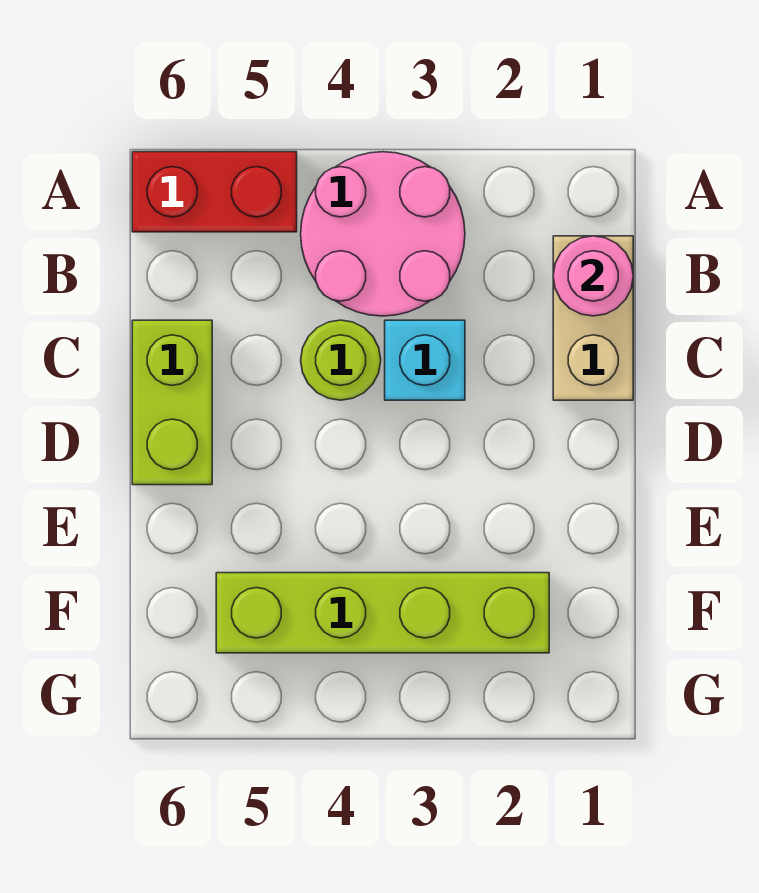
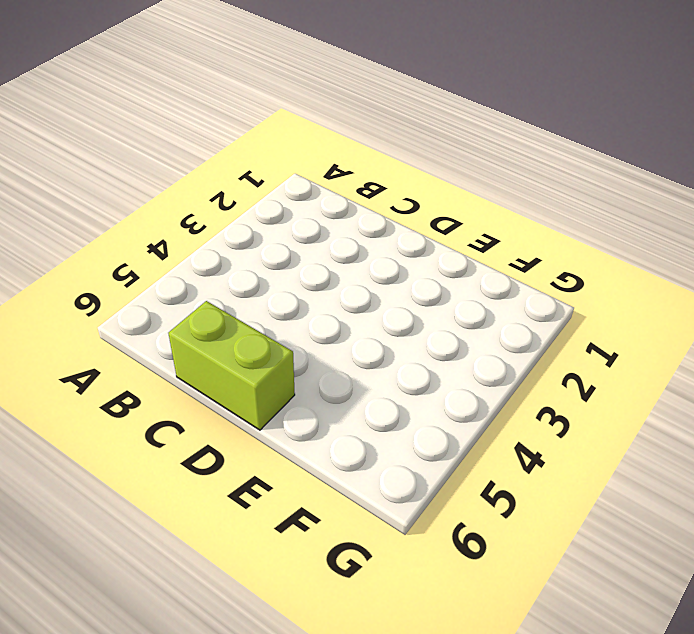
none -> pink round brick A3:B4 level 1
none -> red brick A5:A6 level 1

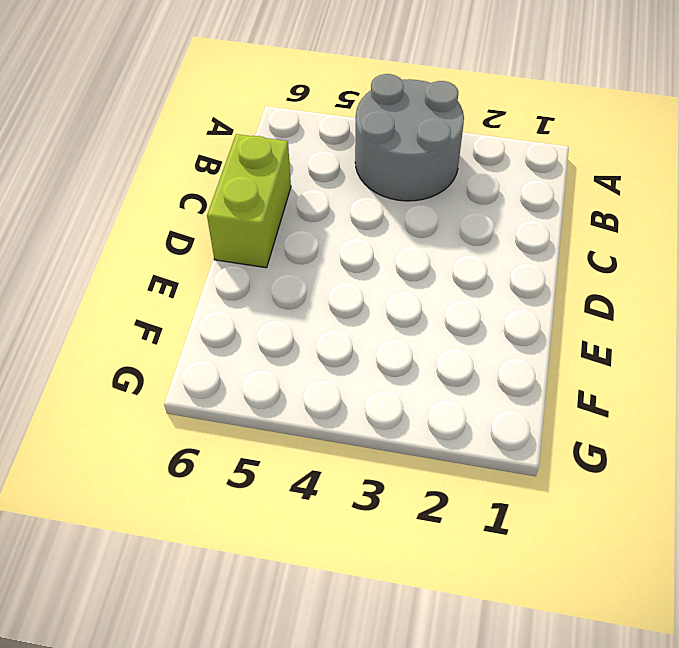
grey round brick A3:B4 level 1 -> pink round brick A3:B4 level 1
none -> red brick A5:A6 level 1
none -> tan brick B1:C1 level 1

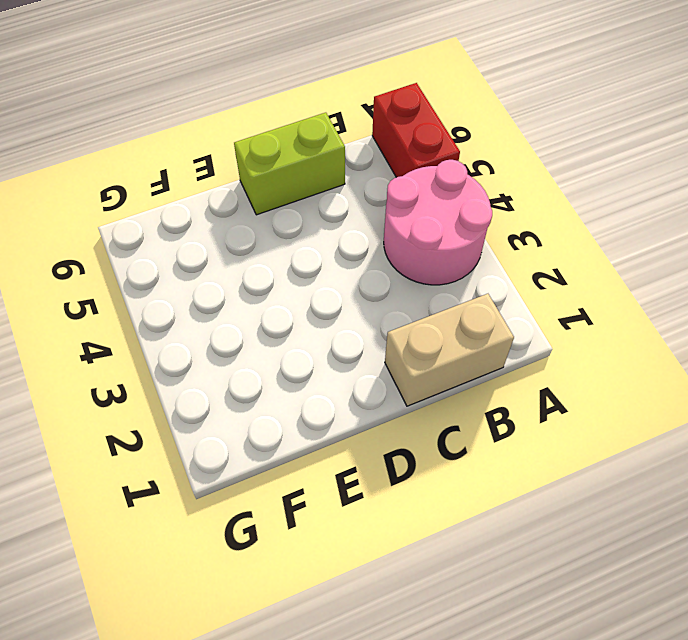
none -> cyan brick C3 level 1
none -> lime round brick C4 level 1

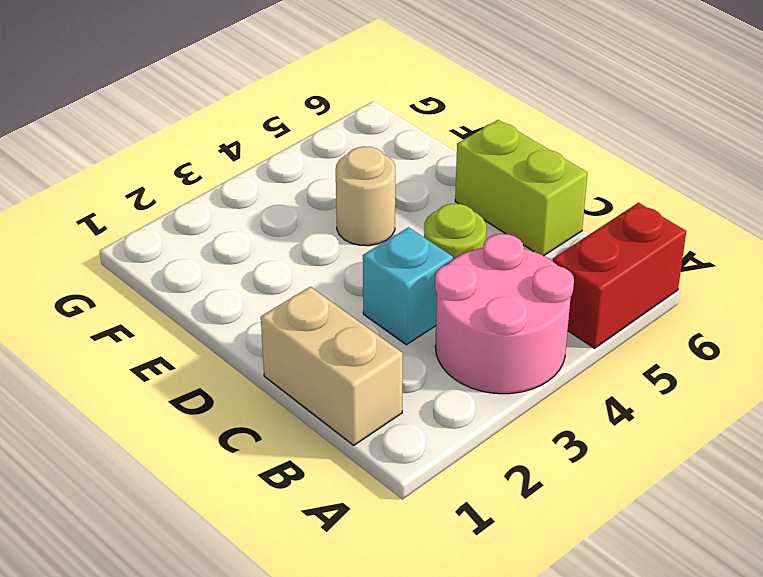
tan round brick E4 level 1 -> none
none -> lime brick F2:F5 level 1
none -> pink round brick B1 level 2

